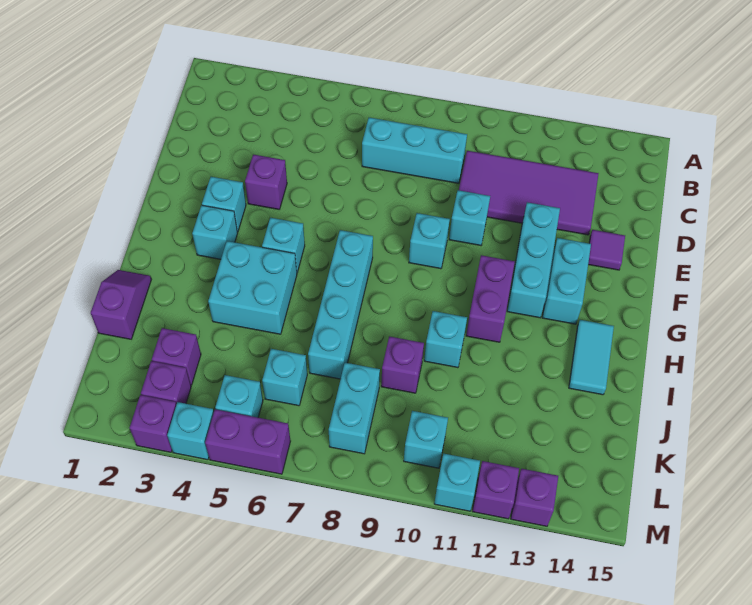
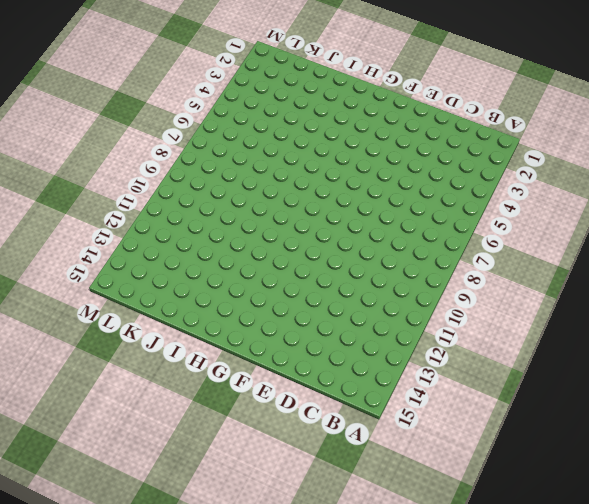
none -> cyan brick C7:C9 level 1
none -> purple tile C10:D13 level 1
none -> purple brick E4 level 1
none -> cyan brick E10 level 1

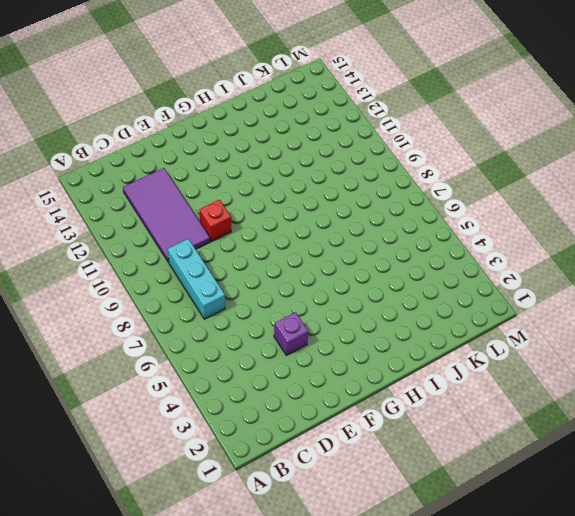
red brick E10 level 1 -> cyan brick E10 level 1
none -> cyan brick E12:G12 level 1
none -> purple tile E14 level 1
none -> cyan brick F3 level 1
none -> cyan brick F9 level 1

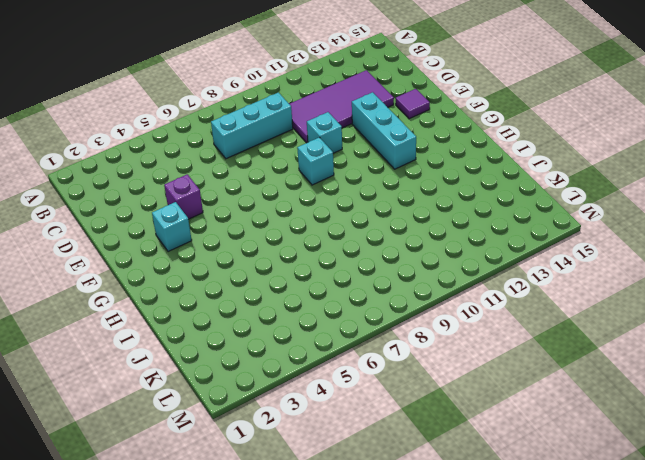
none -> cyan brick F13:G13 level 1
none -> cyan brick G3 level 1
none -> cyan brick G5 level 1
none -> cyan brick G7:J7 level 1

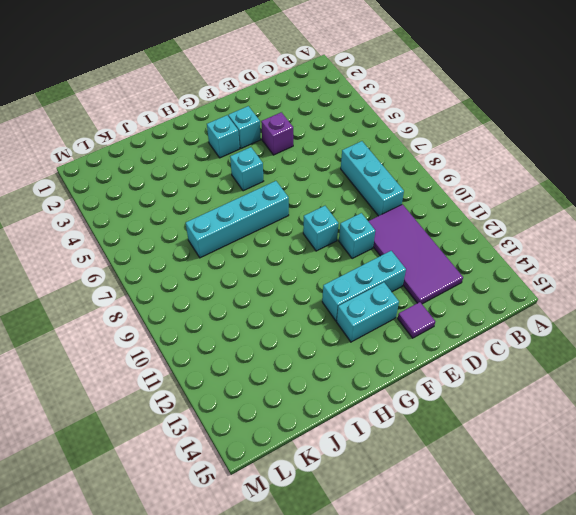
none -> purple brick G11:H11 level 1
none -> cyan brick H4:I5 level 1
none -> cyan tile H14:I14 level 1
none -> purple slope I1:J1 level 1 top J

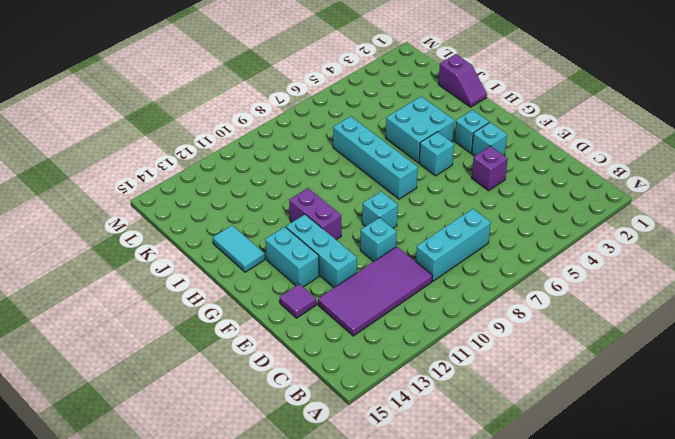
none -> cyan brick I10 level 1
none -> purple brick J9 level 1
none -> purple brick K3 level 1
none -> cyan brick K6 level 1

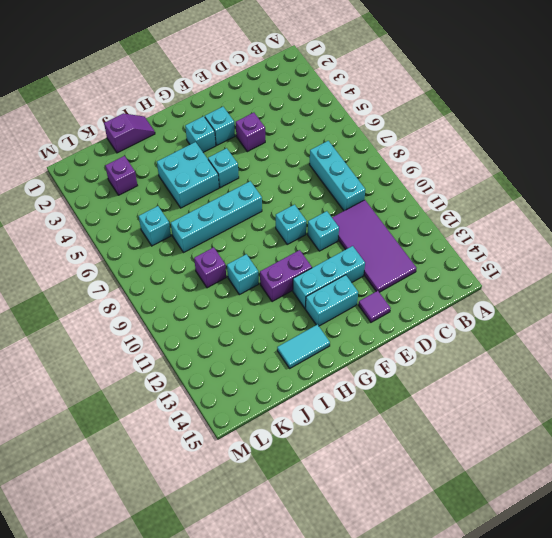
none -> cyan brick K8:L8 level 1
none -> purple brick L3 level 1
none -> cyan brick L5 level 1
none -> cyan brick L10 level 1

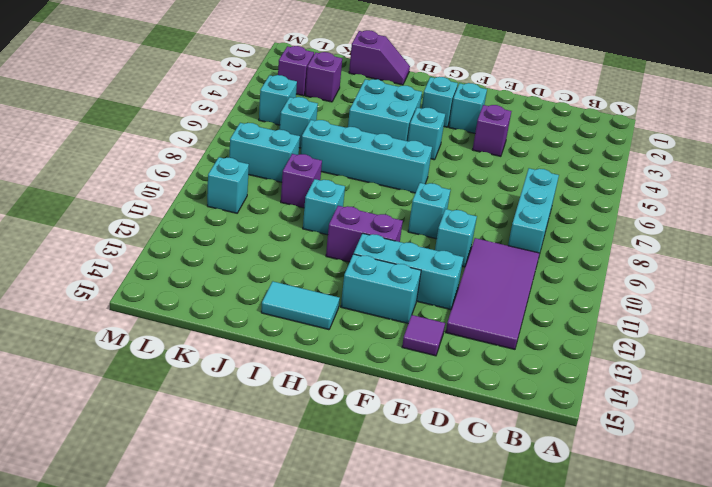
none -> purple brick M3 level 1
none -> cyan brick M4 level 1
none -> purple brick M5:M6 level 1
none -> cyan brick M11 level 1

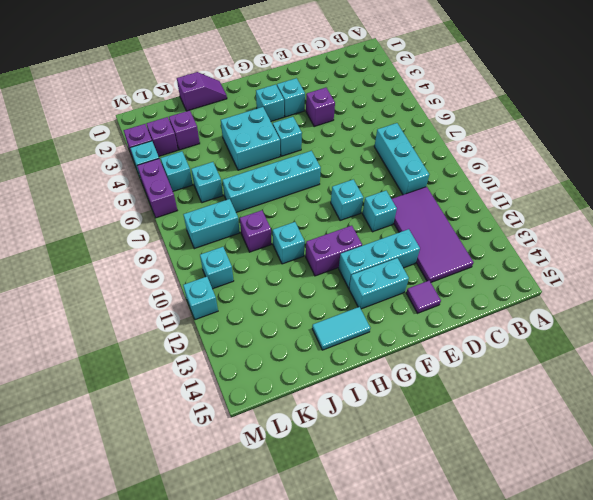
none -> purple brick M12 level 1
none -> purple brick M13 level 1

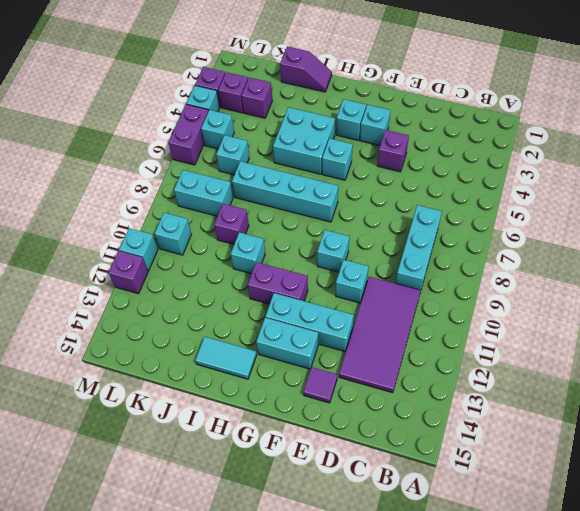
none -> purple brick M13 level 1

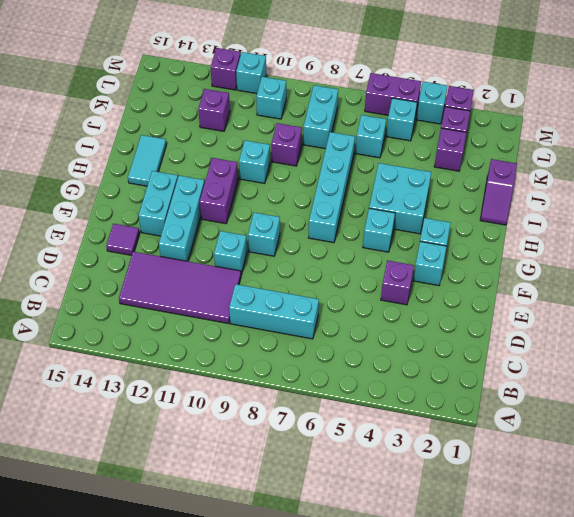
purple brick K12 level 1 -> purple brick M13 level 1

